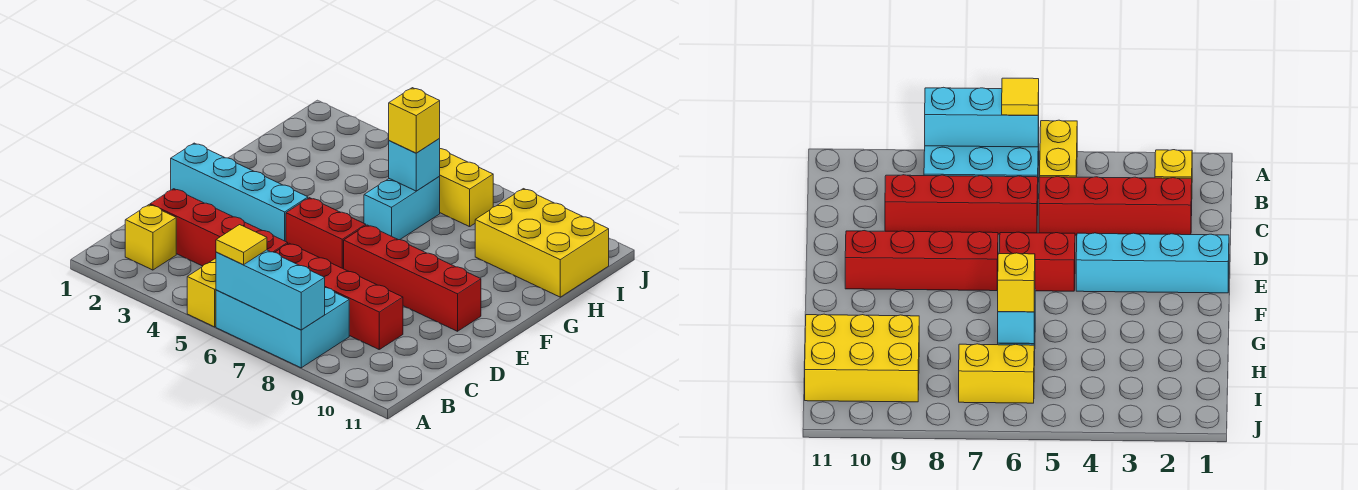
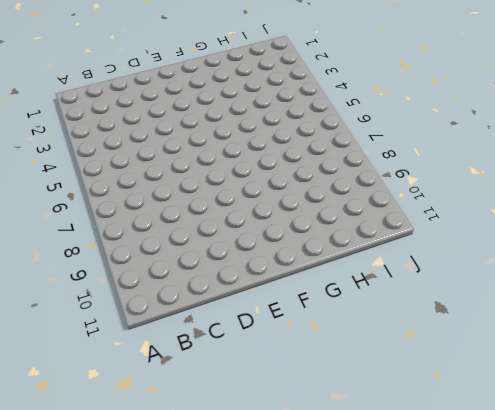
none -> yellow brick A5:B5 level 1
none -> cyan brick A6:B8 level 1
none -> yellow brick B2 level 1

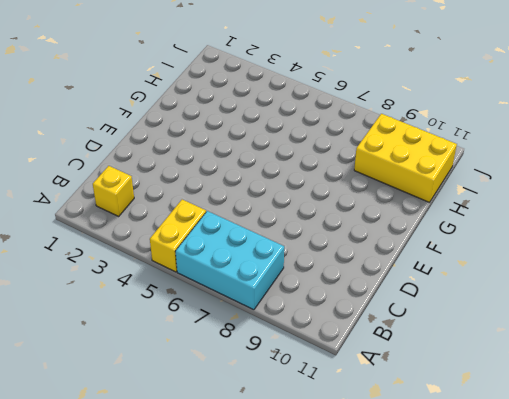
none -> red brick C2:C5 level 1
none -> red brick C6:C9 level 1
none -> cyan brick E1:E4 level 1

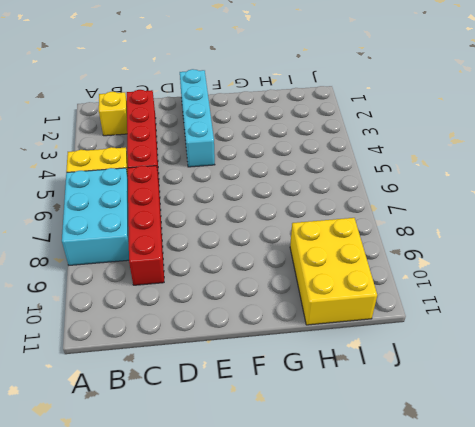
none -> red brick E5:E6 level 1
none -> red brick E7:E10 level 1
none -> cyan brick G6:H6 level 1

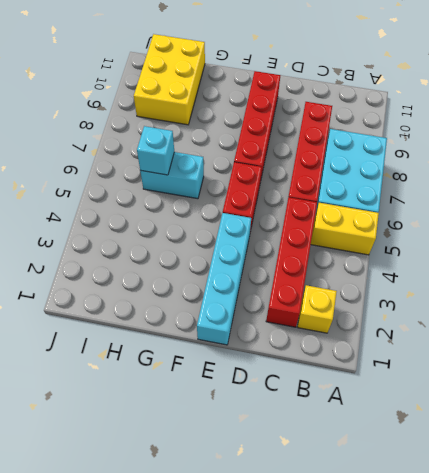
none -> yellow brick I6:I7 level 1
none -> cyan brick A6:A8 level 2
none -> yellow tile A6 level 3

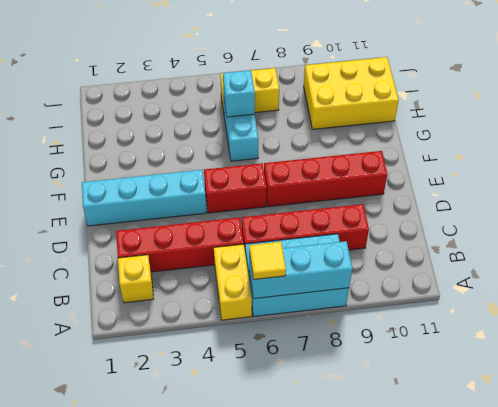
none -> yellow brick H6 level 3

